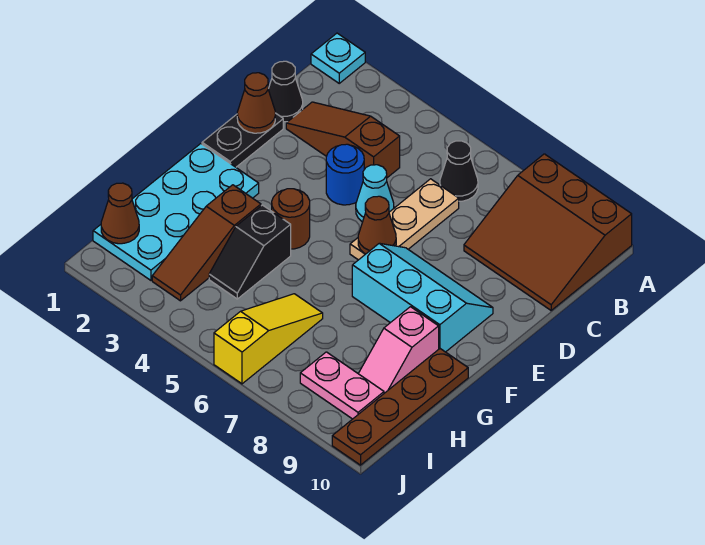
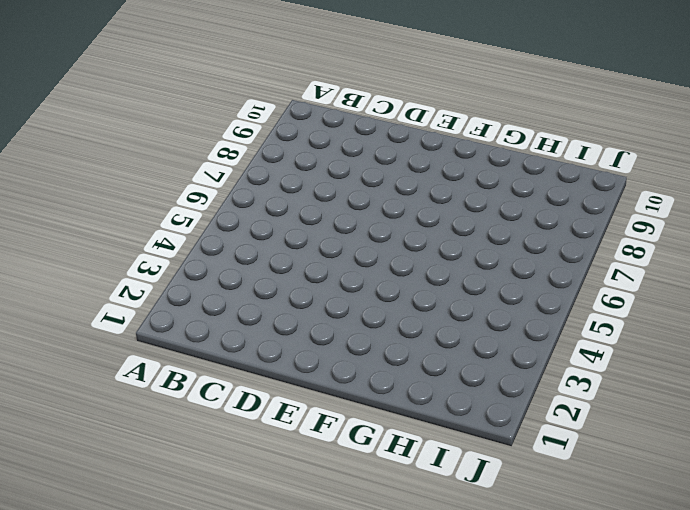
none -> cyan plate A1 level 1
none -> brown slope A8:C10 level 1 top A
none -> black cone B6 level 1

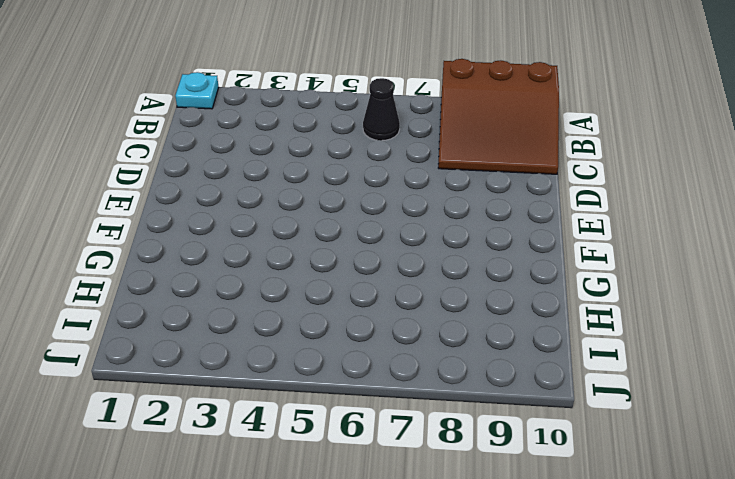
none -> black cone C1 level 1
none -> brown slope C2:C4 level 1 top 4
none -> tan plate C6:E6 level 1

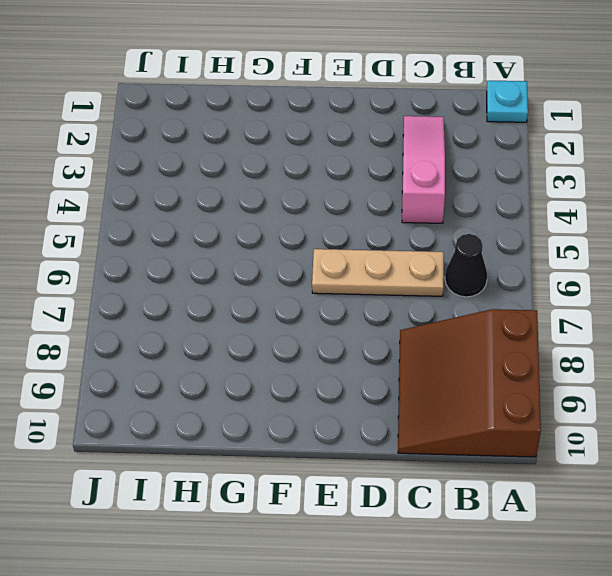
pink slope C2:C4 level 1 top 4 -> brown slope C2:C4 level 1 top 4
none -> black cone C1 level 1
none -> black plate D1:E1 level 1
none -> blue round brick D4 level 1

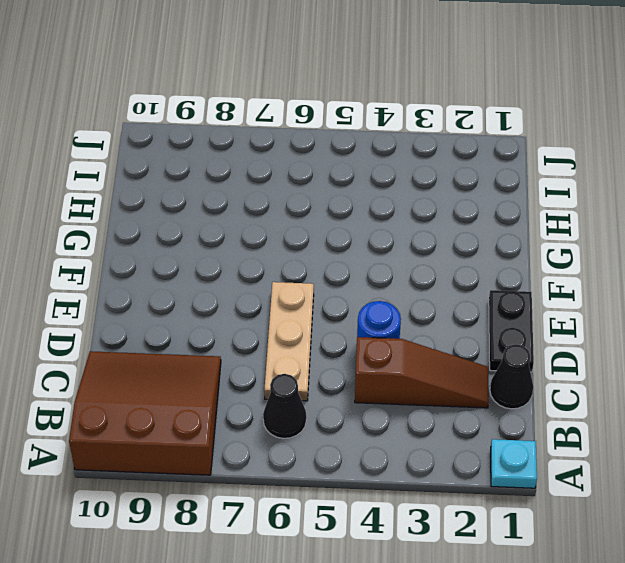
none -> cyan cone D5 level 1
none -> cyan slope E7:F9 level 1 top F
none -> cyan plate F1:I2 level 1

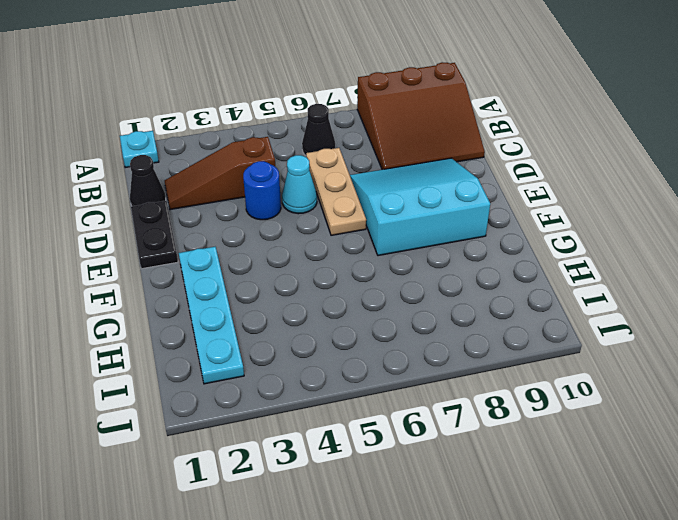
cyan slope D7:F9 level 1 top F -> cyan slope E7:F9 level 1 top F
cyan plate F2:I2 level 1 -> cyan plate F1:I2 level 1
none -> brown round brick F4 level 1
none -> brown slope G3:I3 level 1 top G
none -> black slope G4:H4 level 1 top G

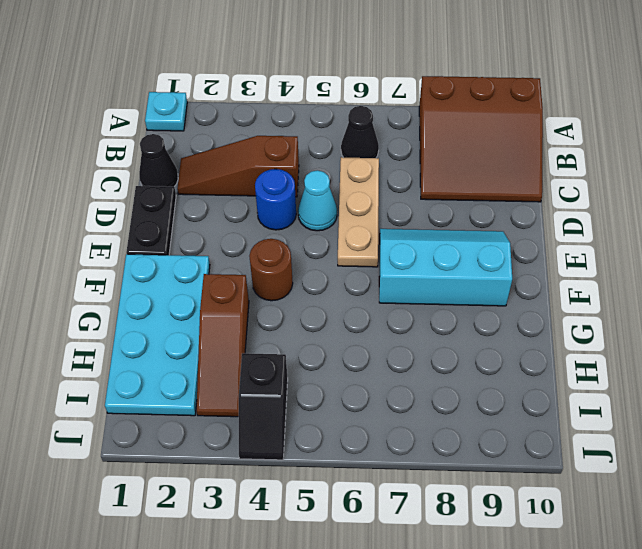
black slope I4:J4 level 1 top I -> black slope G4:H4 level 1 top G
none -> pink slope G9:H9 level 1 top G
none -> brown plate G10:J10 level 1
none -> yellow slope H6:J6 level 1 top J

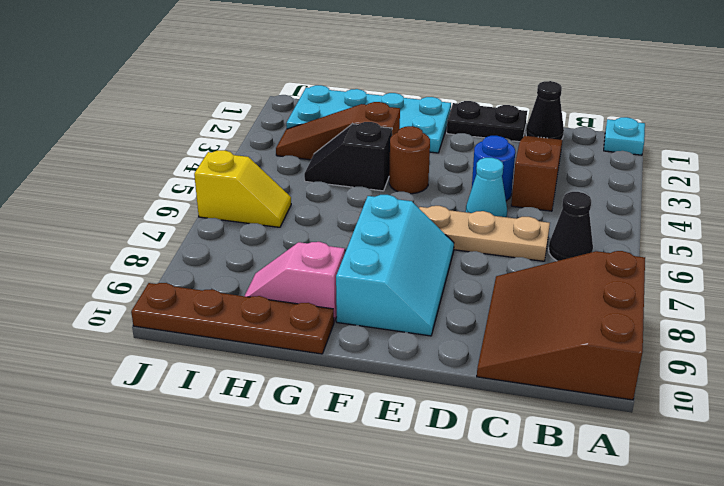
yellow slope I6:J6 level 1 top J -> yellow slope H6:J6 level 1 top J
none -> pink plate I8:I9 level 1
none -> brown cone D1 level 2
none -> brown cone E6 level 2

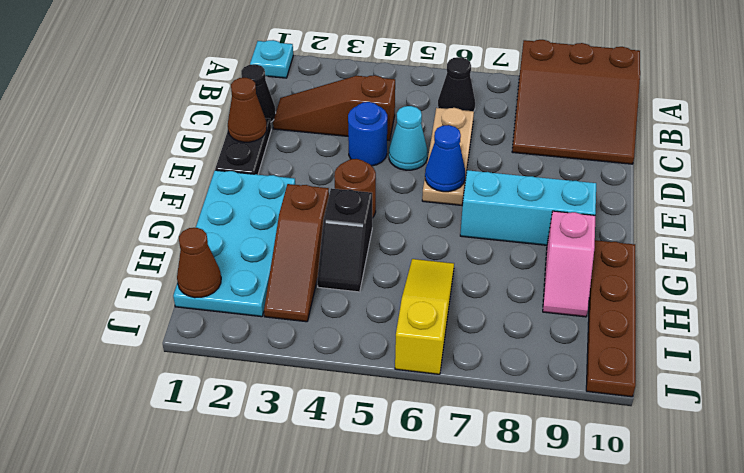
blue cone E6 level 2 -> brown cone E6 level 2
none -> pink plate I8:I9 level 1

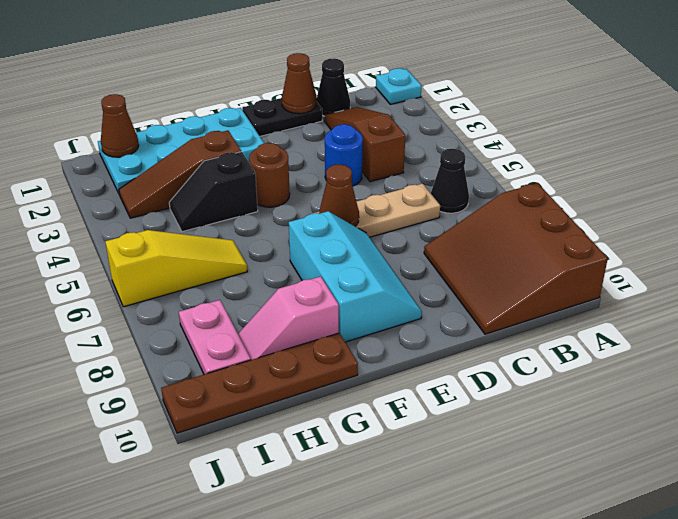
none -> cyan cone D5 level 1

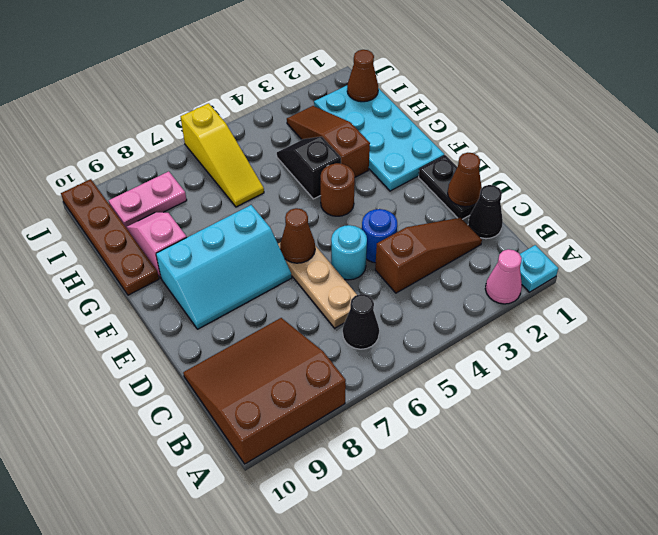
pink cone A2 level 1 -> none
cyan round brick D5 level 1 -> cyan cone D5 level 1

